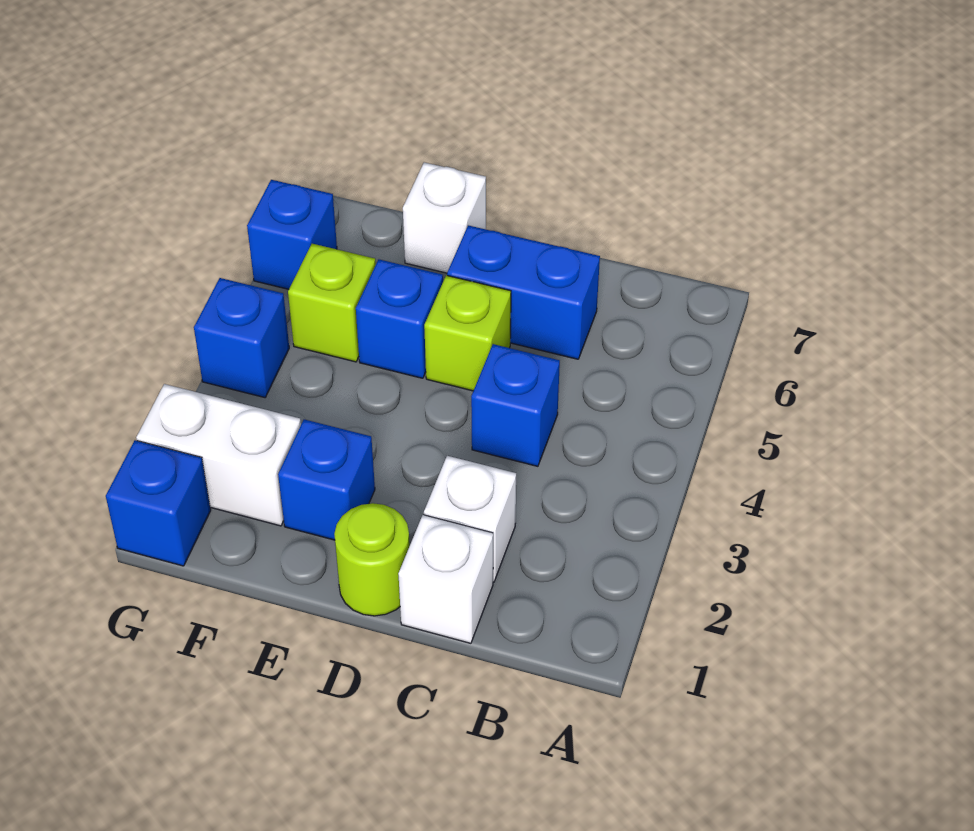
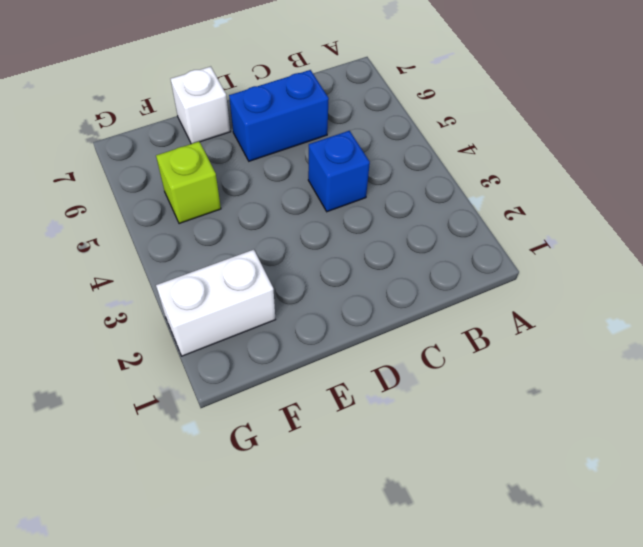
none -> white brick C1 level 1
none -> white brick C2 level 1
none -> lime round brick D1 level 1

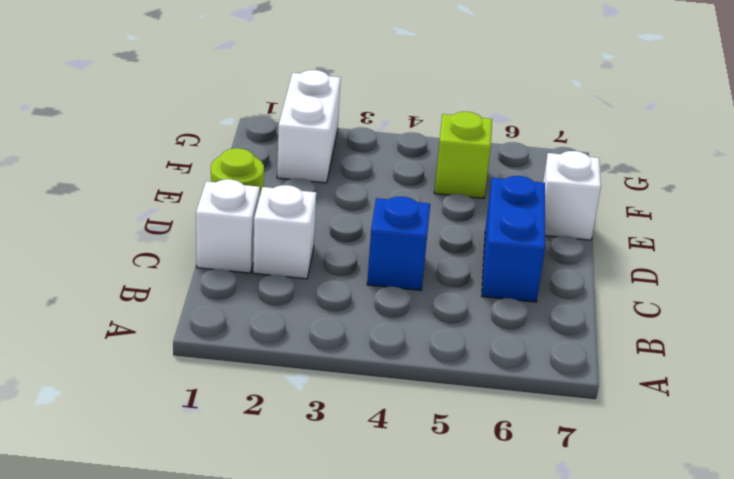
none -> lime brick D5 level 1
none -> blue brick E2 level 1
none -> blue brick E5 level 1

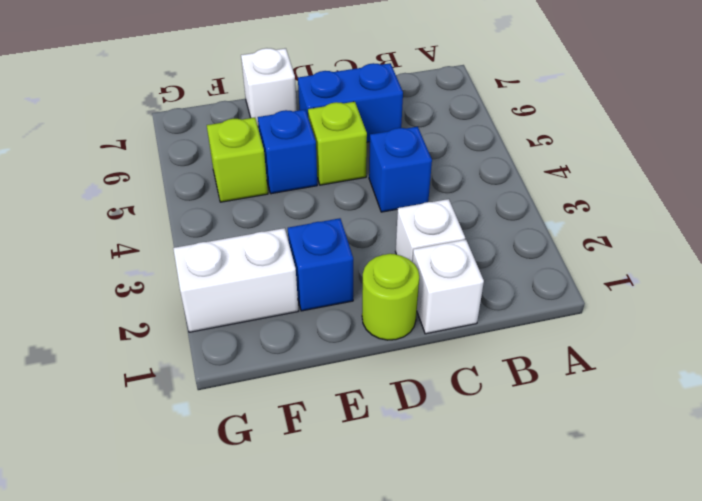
none -> blue brick G1 level 1
none -> blue brick G4 level 1
none -> blue brick G6 level 1

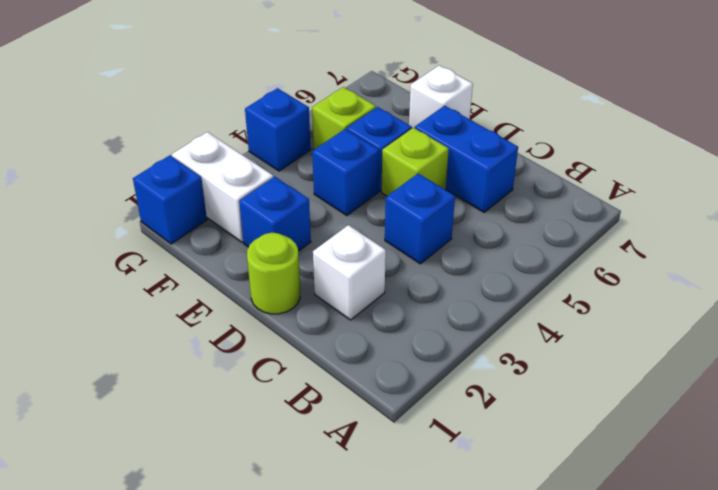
blue brick E4 level 1 -> blue brick G6 level 1
none -> white brick C1 level 1

